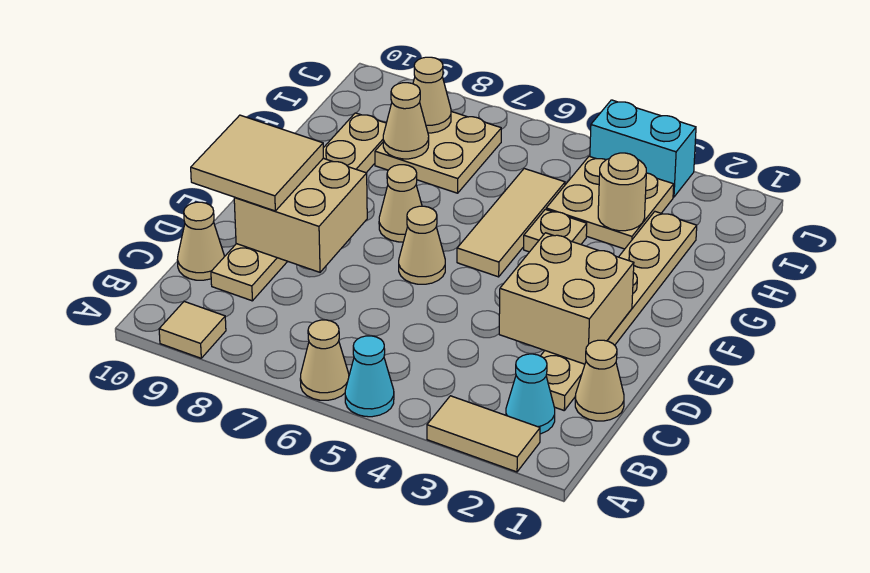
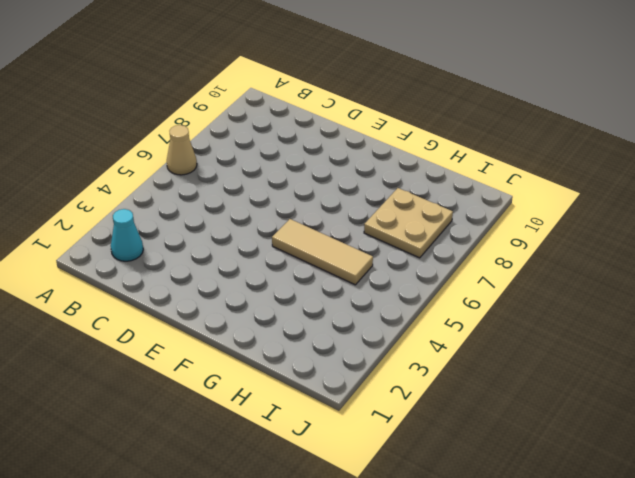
none -> tan tile A2:A3 level 1
none -> cyan cone A5 level 1
none -> tan tile A9 level 1

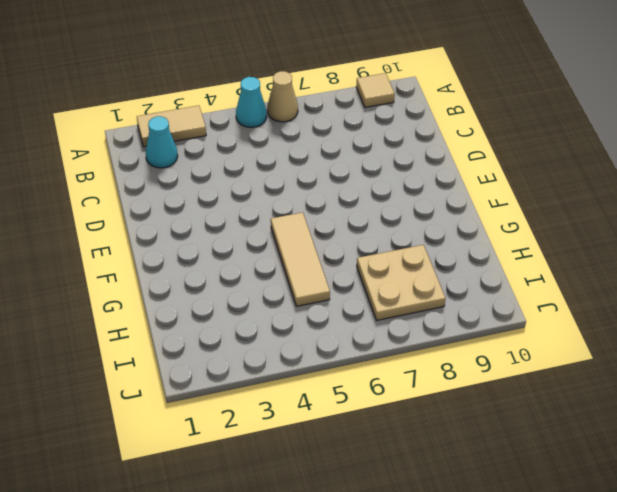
none -> tan cone C1 level 1
none -> tan plate C2:H2 level 1
none -> tan plate C9:H9 level 1

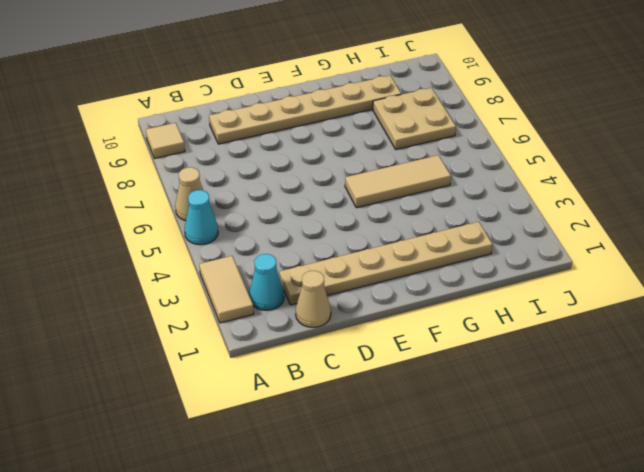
none -> tan cone C10 level 1
none -> tan cone E6 level 1
none -> tan cone F7 level 1

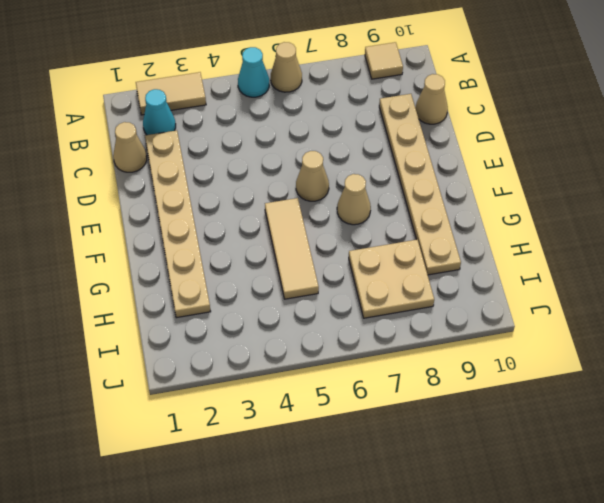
none -> tan plate G4 level 1
none -> tan plate H3:I4 level 1
none -> cyan brick J3:J4 level 1

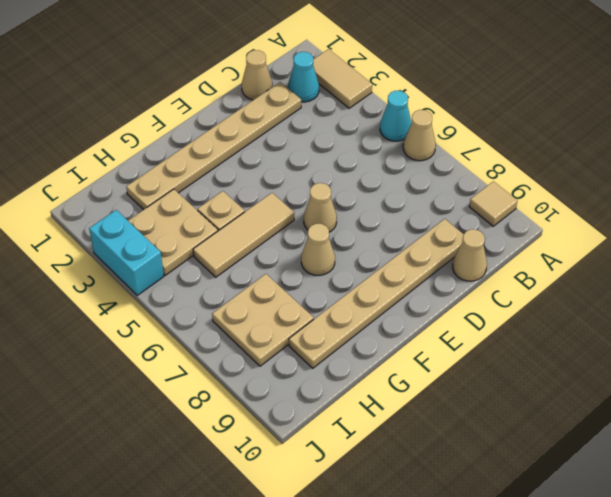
none -> tan brick D2:E3 level 2
none -> tan brick D8:E9 level 2
none -> tan round brick H3 level 2

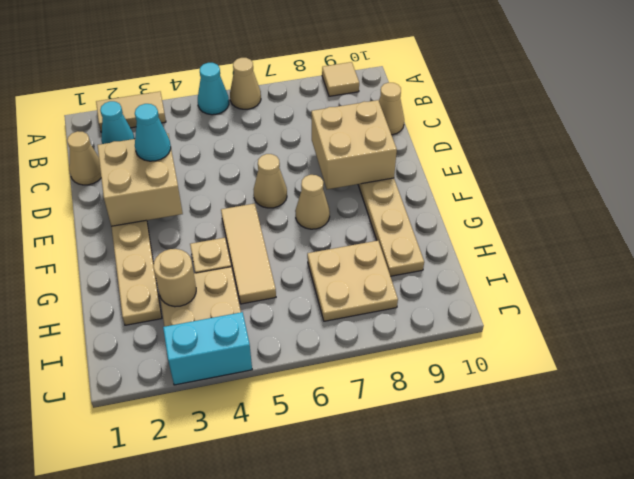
cyan cone D3 level 3 -> none
none -> tan cone H8 level 2
none -> tan cone I8 level 2
none -> tan tile D9:E10 level 3

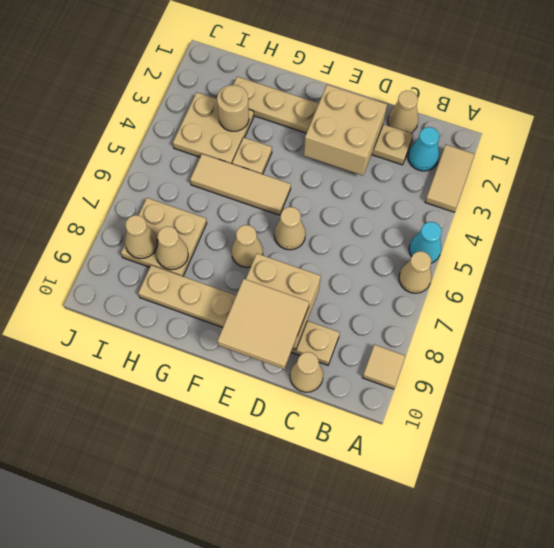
none -> cyan brick J3:J4 level 1

